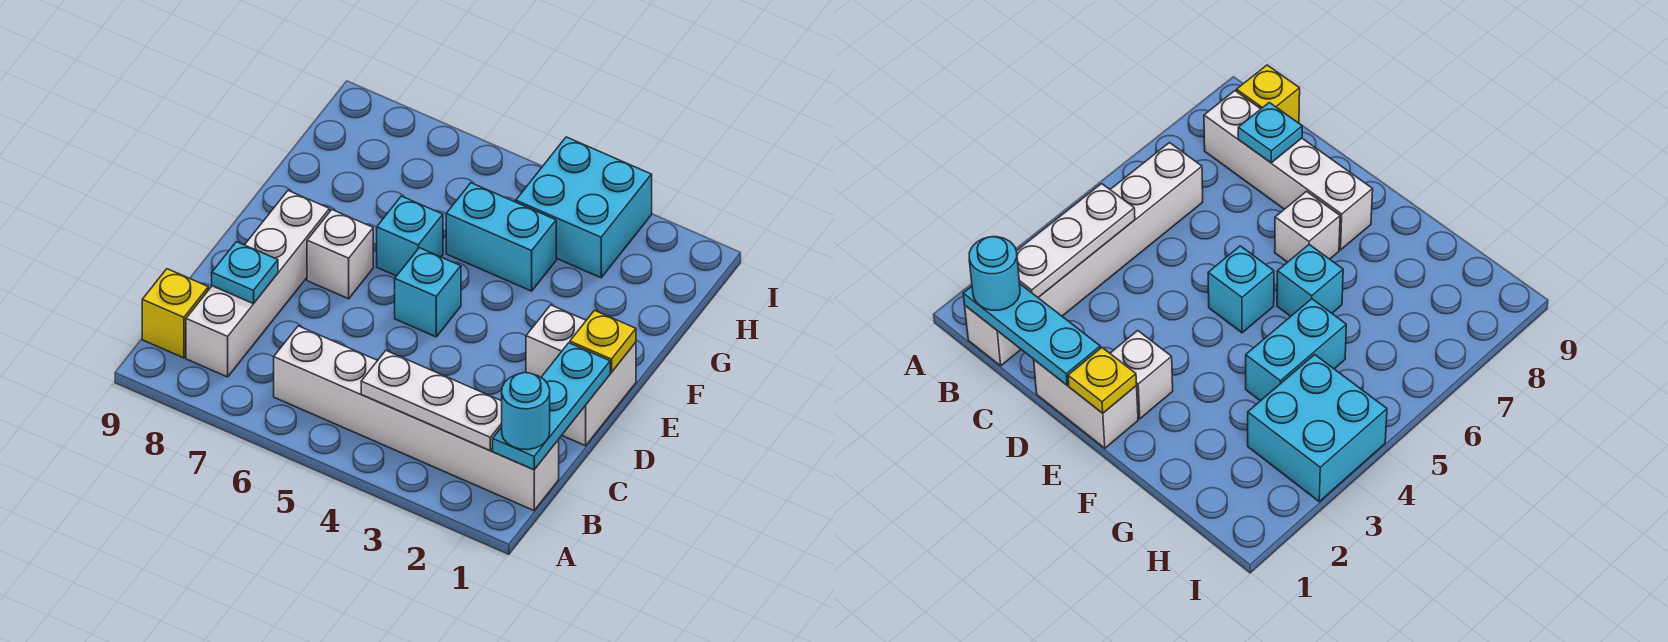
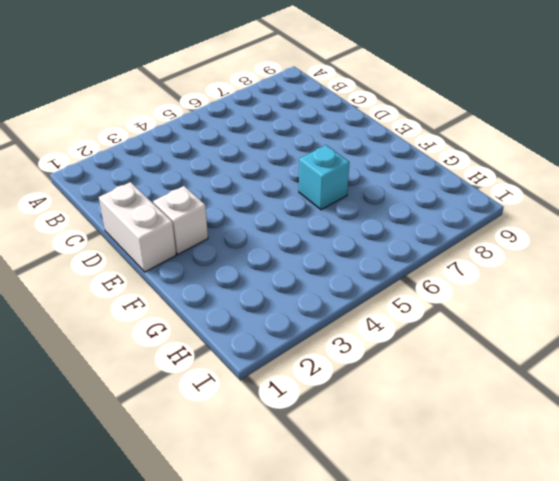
none -> white brick B1:B6 level 1
none -> white brick B8:E8 level 1
none -> yellow brick B9 level 1

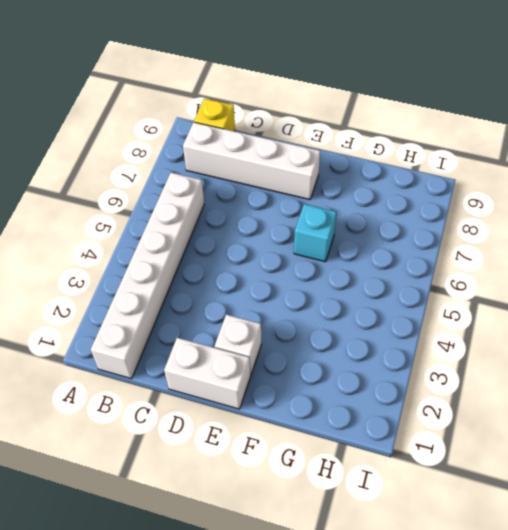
none -> cyan brick E5 level 1
none -> white brick E7 level 1
none -> cyan brick G4:G5 level 1

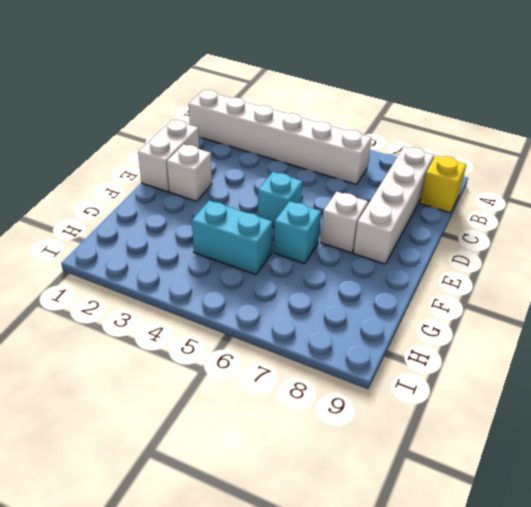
none -> cyan brick H3:I4 level 1
none -> cyan plate B1:D1 level 2
none -> white plate B2:B4 level 2

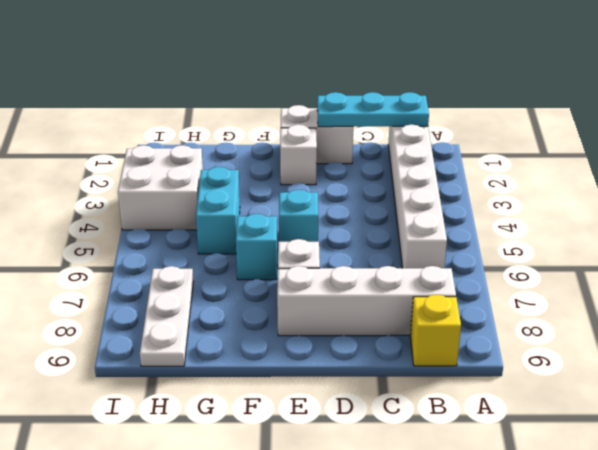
white brick H3:I4 level 1 -> cyan brick H3:I4 level 1
white plate H7:H9 level 1 -> white plate B2:B4 level 2
none -> cyan plate C8 level 2
none -> yellow plate E1 level 2
none -> cyan round brick B1 level 3

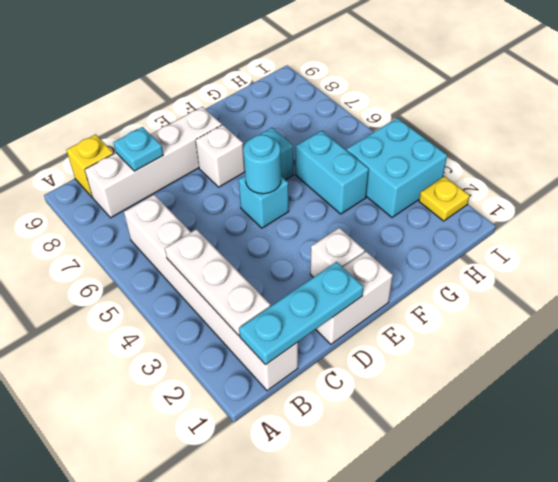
cyan round brick E5 level 2 -> cyan round brick B1 level 3
yellow plate I2 level 1 -> yellow plate E1 level 2

